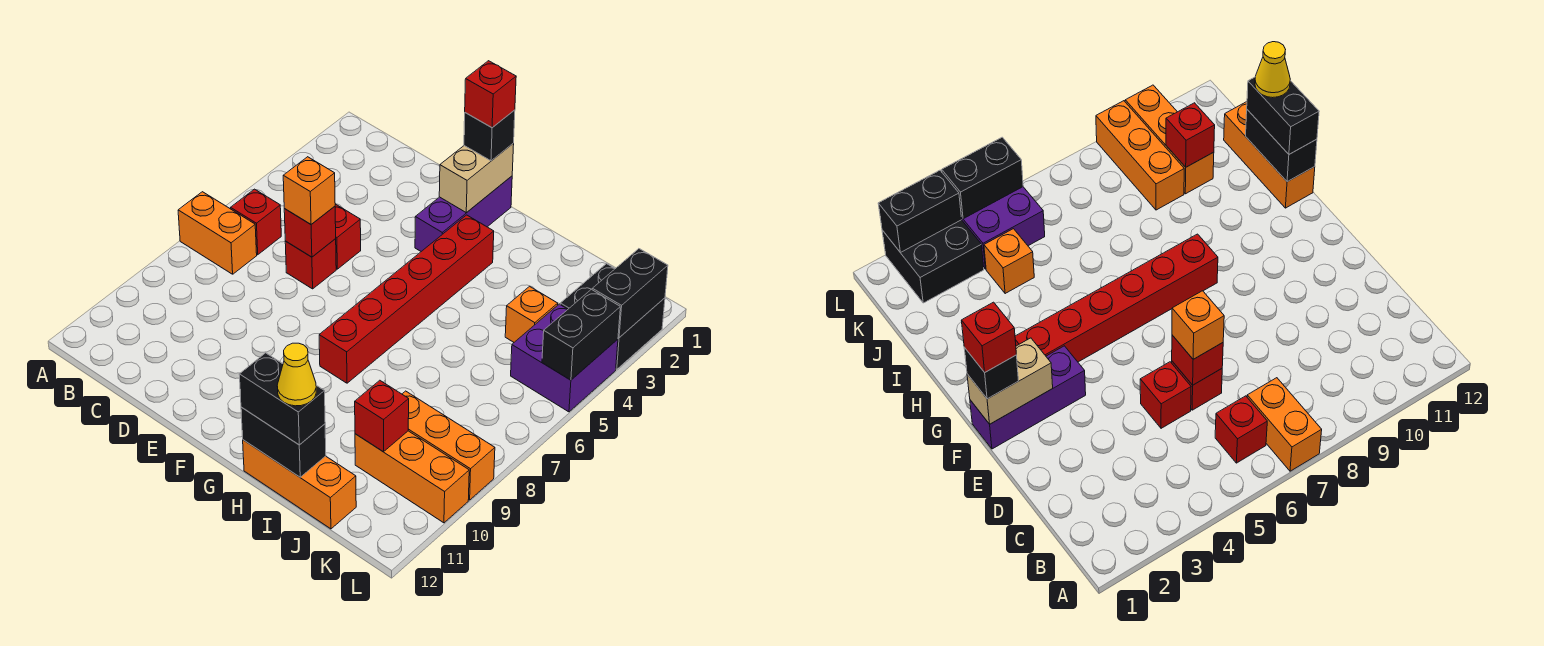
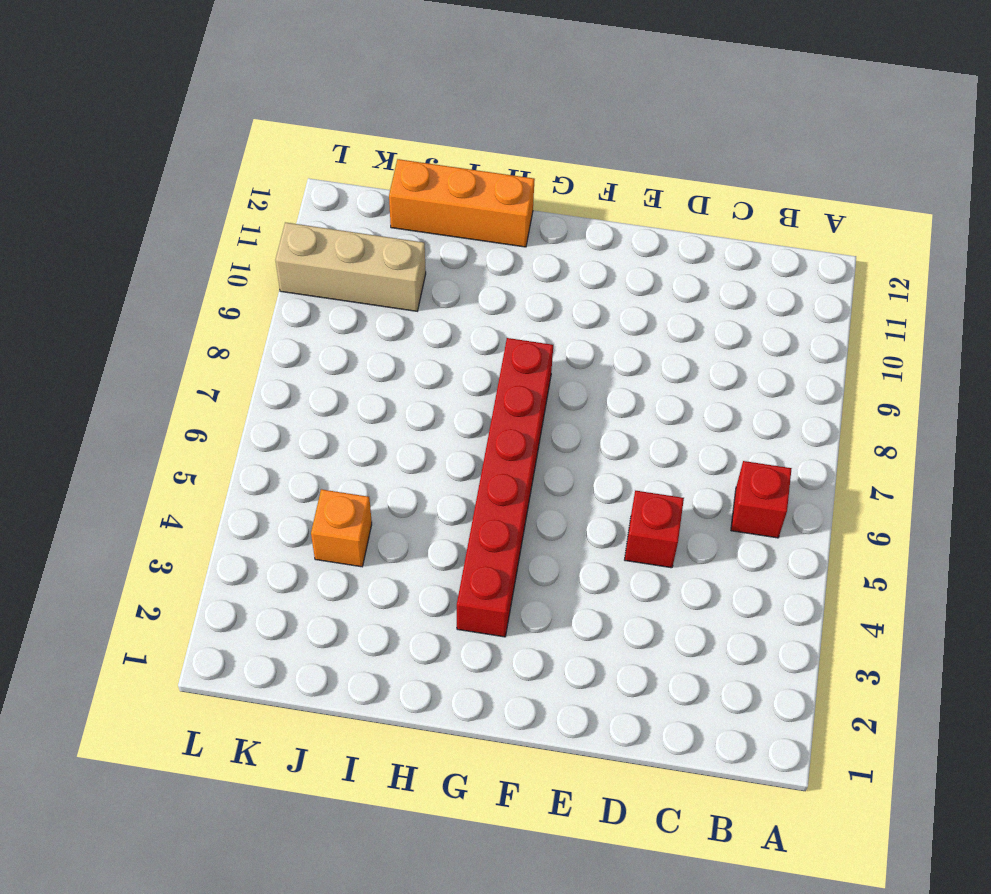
tan brick J10:L10 level 1 -> orange brick J10:L10 level 1
none -> orange brick A7:B7 level 1
none -> red brick D6 level 1
none -> purple brick F1:F3 level 1

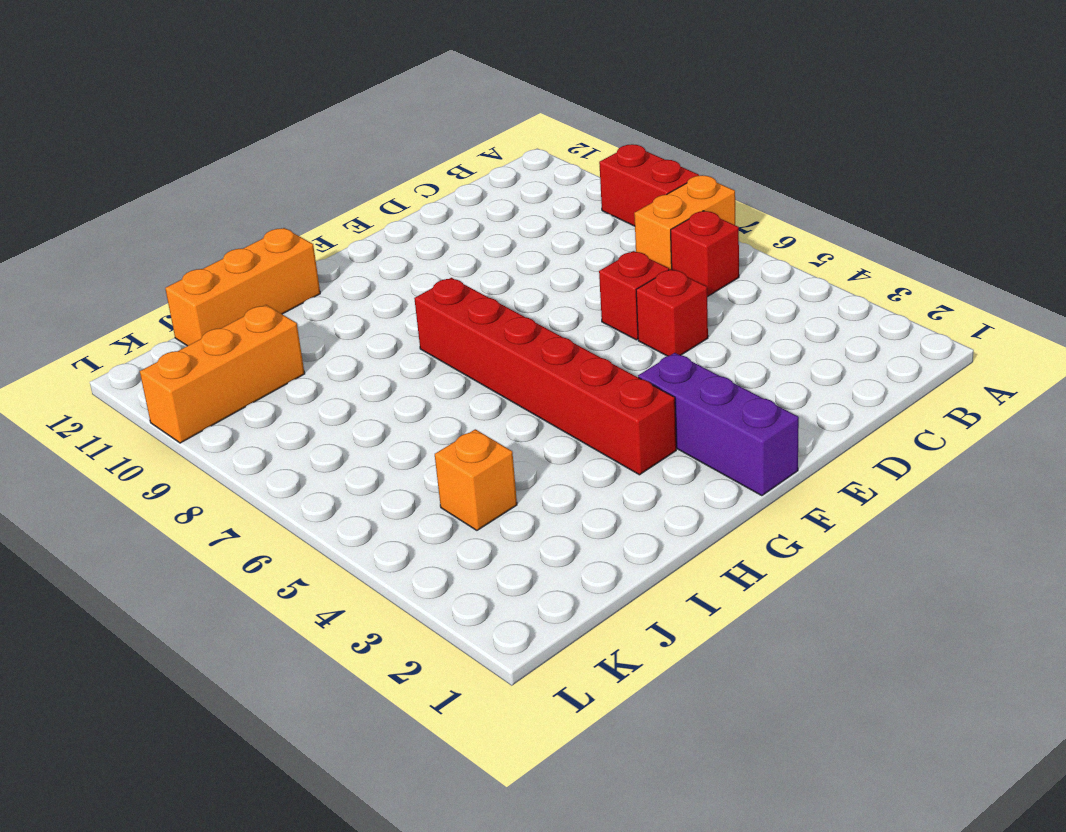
red brick A8:A9 level 1 -> none
none -> orange brick J9:L9 level 1
none -> black brick K2:L3 level 1
none -> purple brick K4:L5 level 1

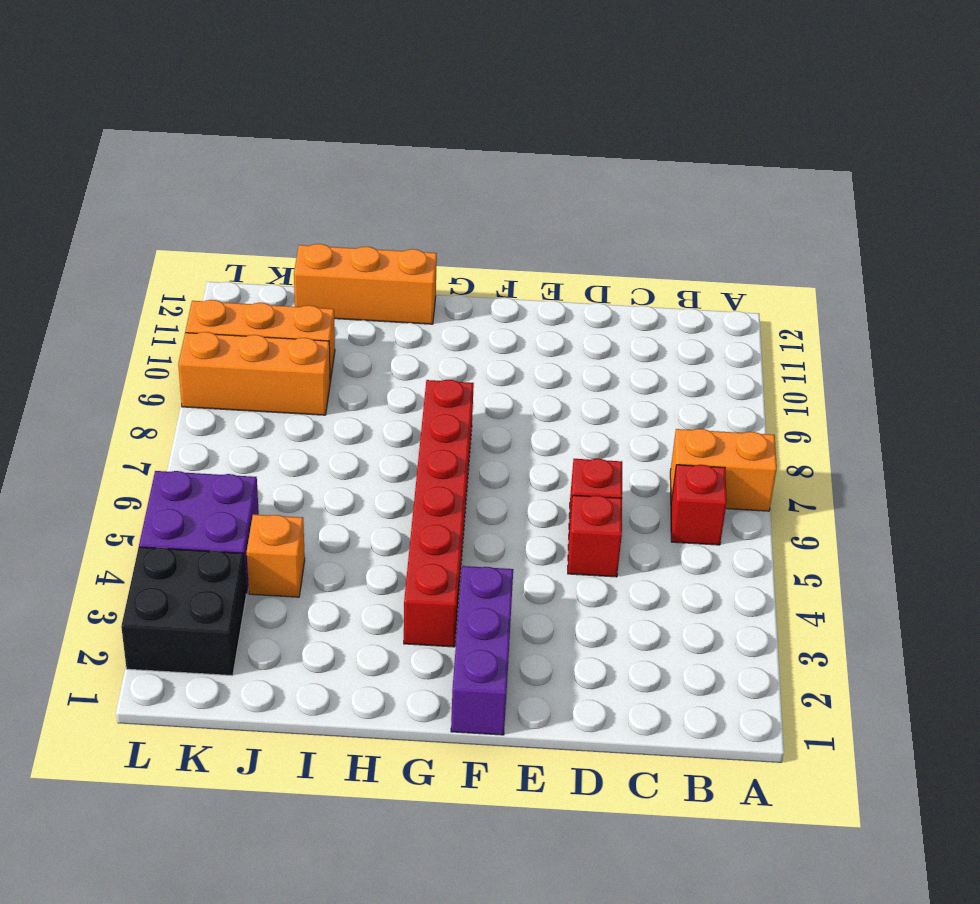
none -> red brick D6 level 2
none -> tan brick F1:F2 level 2
none -> black brick H12:I12 level 2

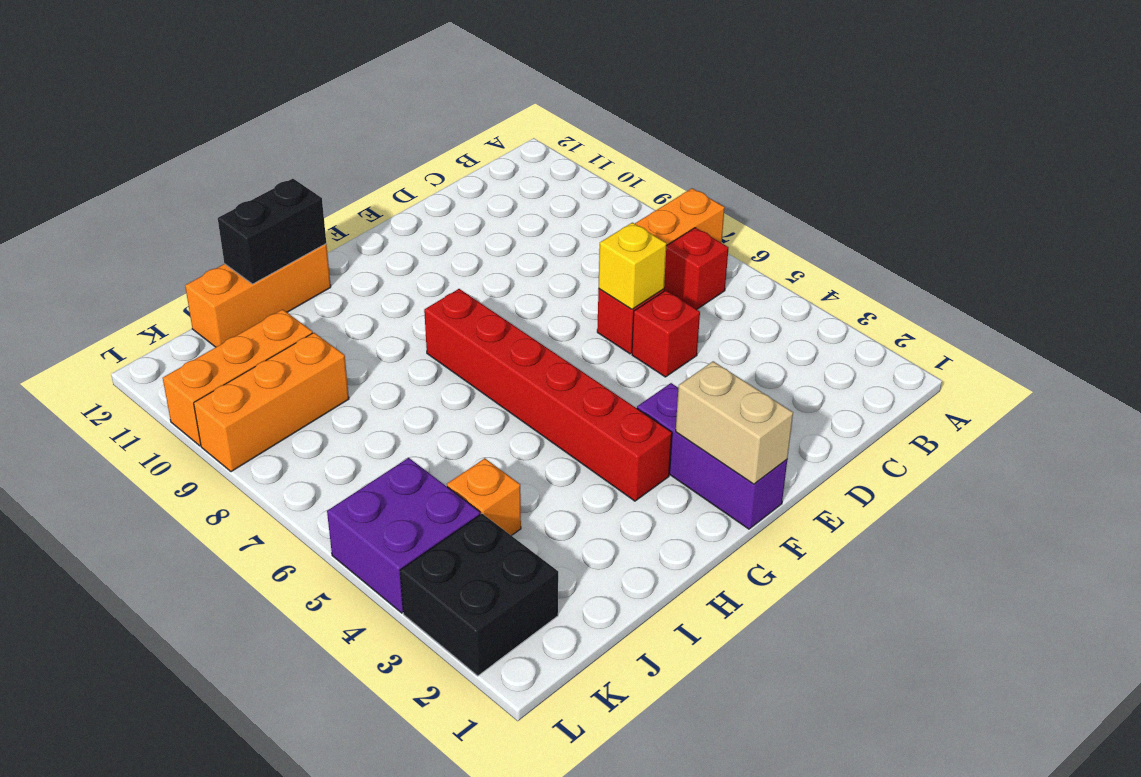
yellow brick D6 level 2 -> red brick D6 level 2
none -> red brick J10 level 2
none -> black brick L2:L3 level 2
none -> black brick L4:L5 level 2

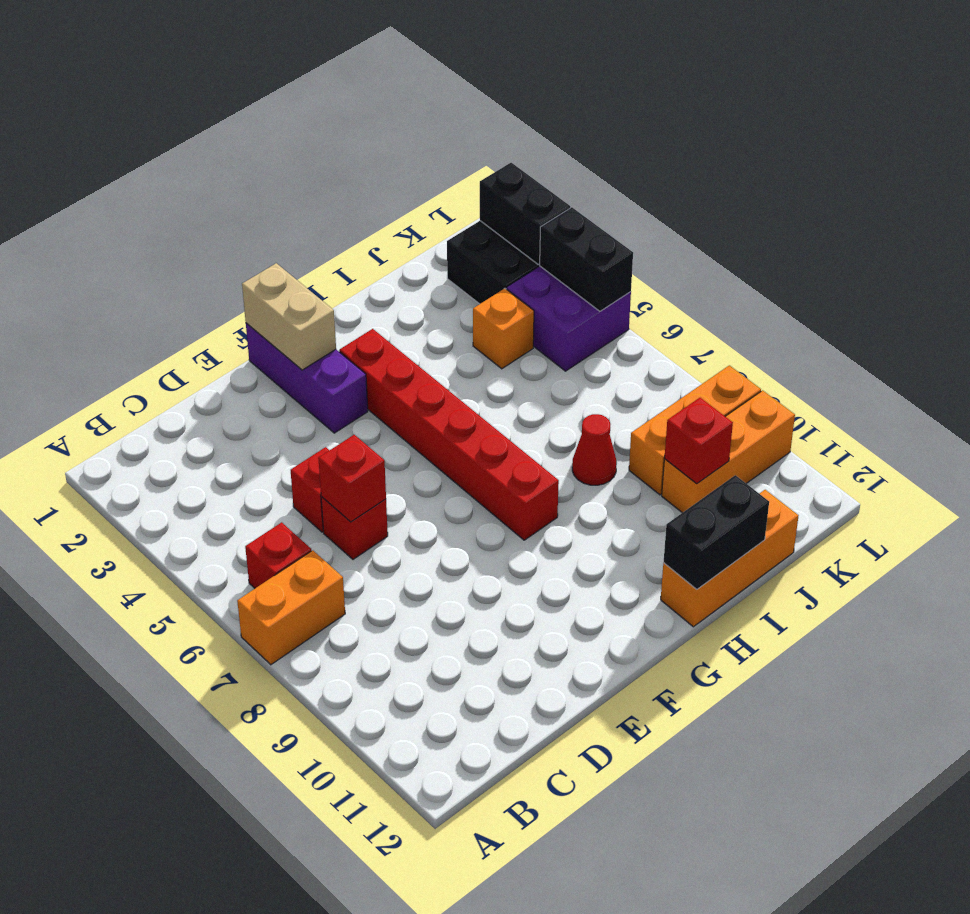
red cone I8 level 1 -> none
none -> orange brick D6 level 3
none -> black brick F1 level 3
none -> black brick H12:I12 level 3

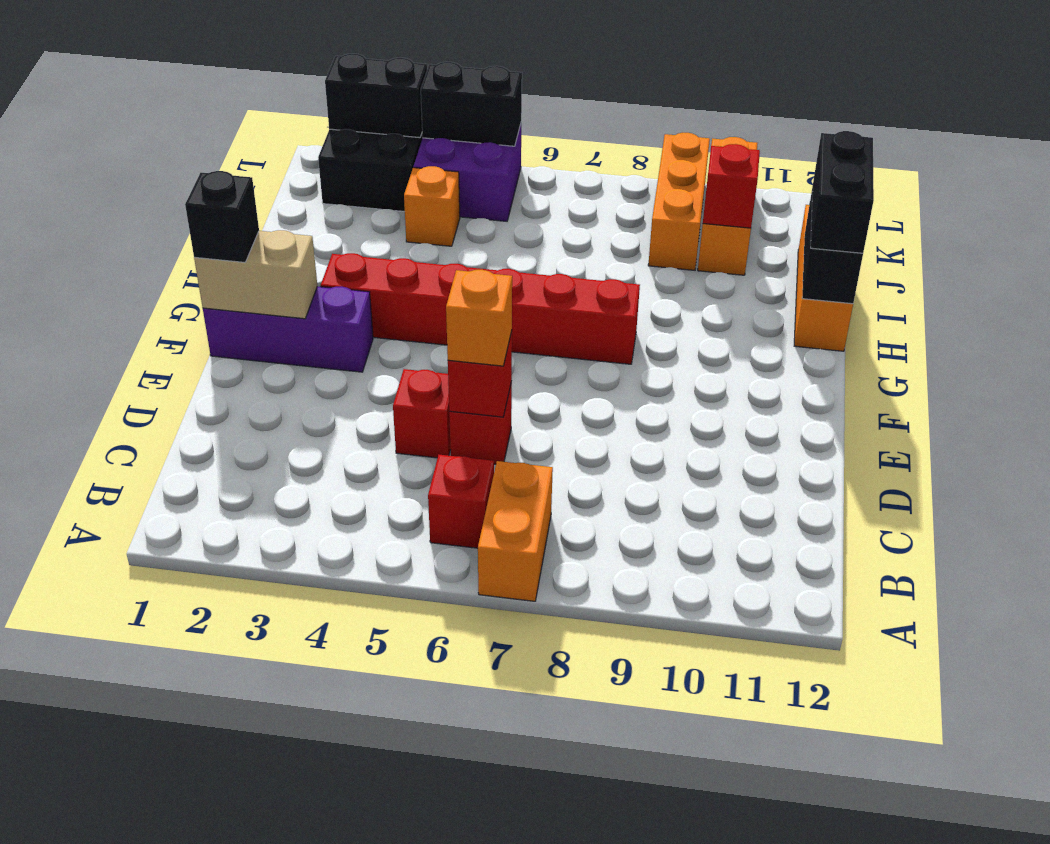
none -> red brick F1 level 4
none -> yellow cone I12 level 4

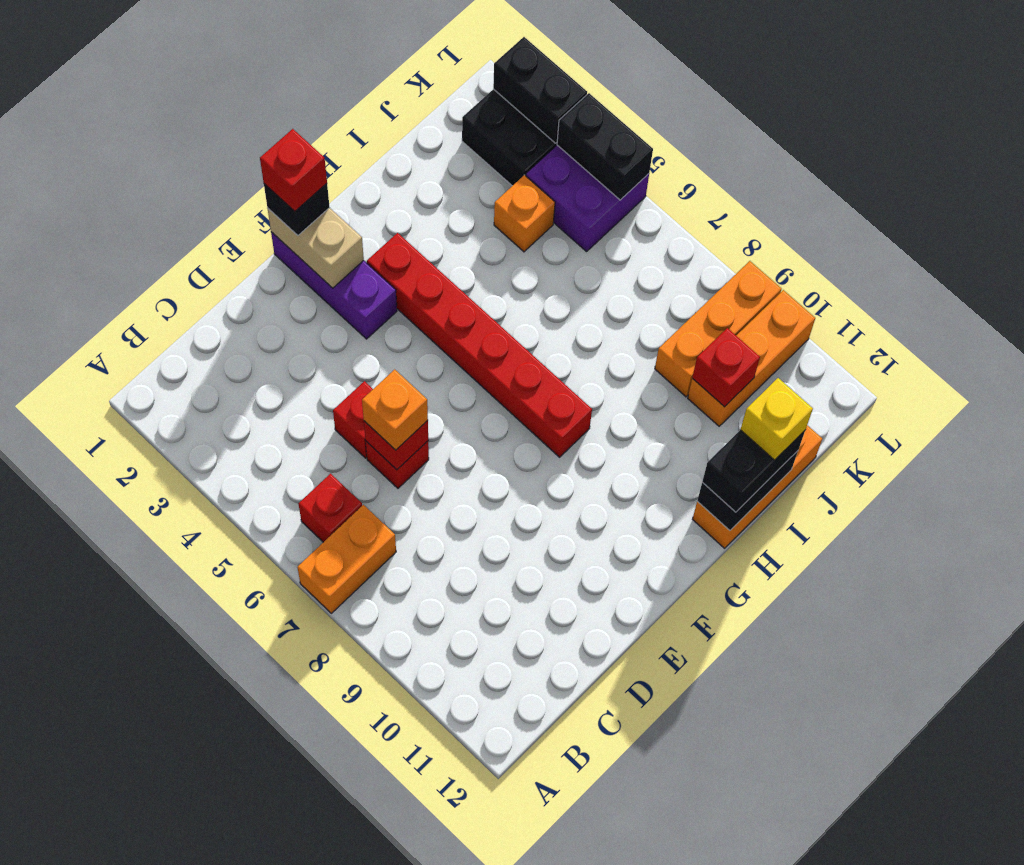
yellow brick I12 level 4 -> yellow cone I12 level 4

